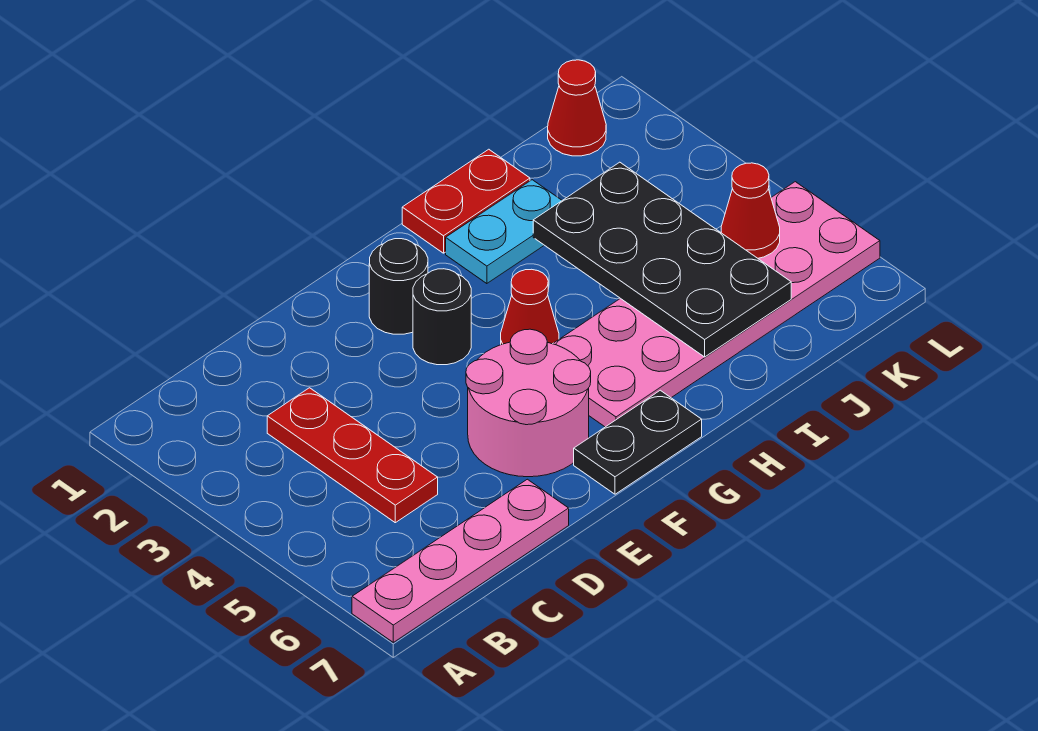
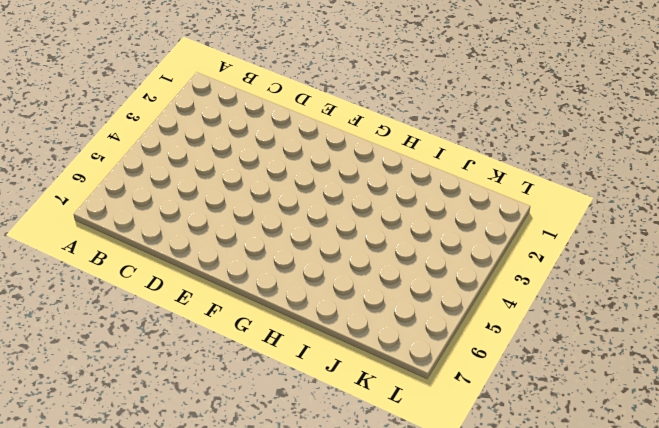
none -> pink plate A7:D7 level 1
none -> red plate C3:C5 level 1
none -> pink round brick E5:F6 level 1

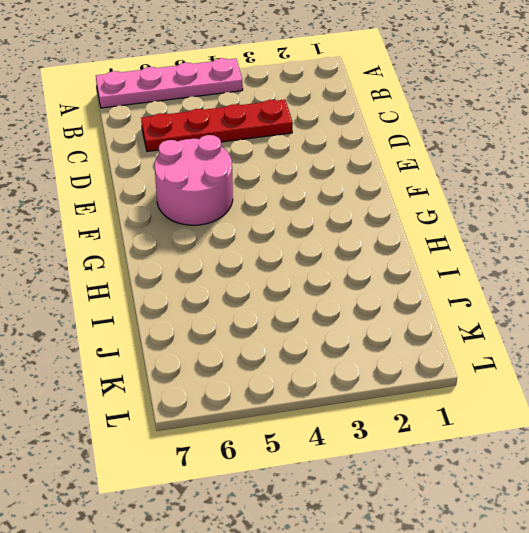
pink plate A4:A7 level 1 -> pink plate A7:D7 level 1
red plate C3:C6 level 1 -> red plate C3:C5 level 1
none -> black round brick F2 level 1
none -> black round brick F3 level 1
none -> black plate F7:G7 level 1

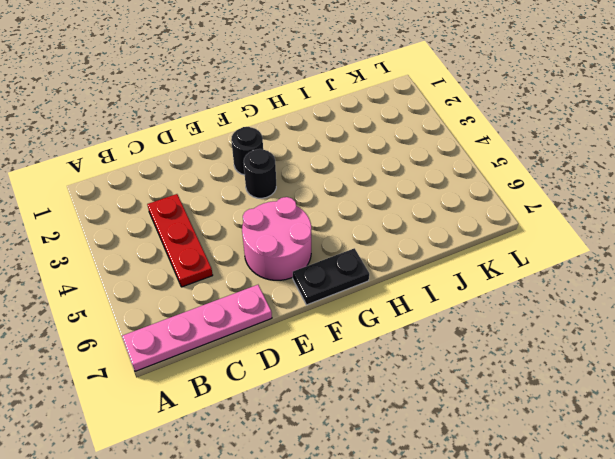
none -> red cone G4 level 1
none -> pink plate G5:L6 level 1
none -> red plate H1:I1 level 1

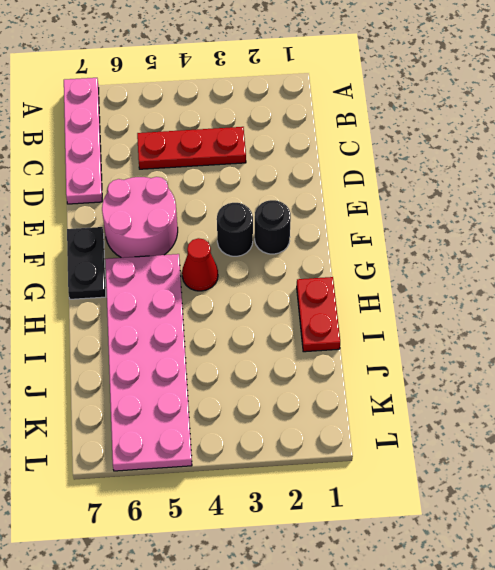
none -> cyan plate H2:I2 level 1
none -> red cone K1 level 1
none -> black plate I3:J6 level 2

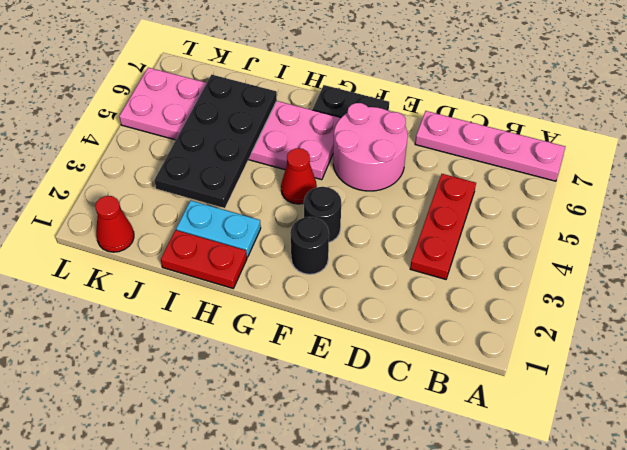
none -> red cone K5 level 2

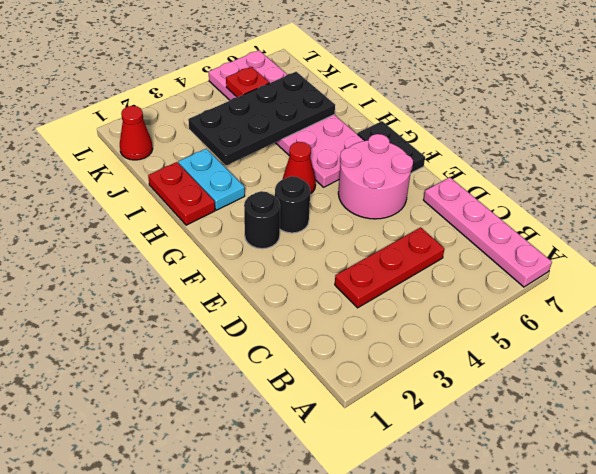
red plate K5 level 2 -> red cone K5 level 2

